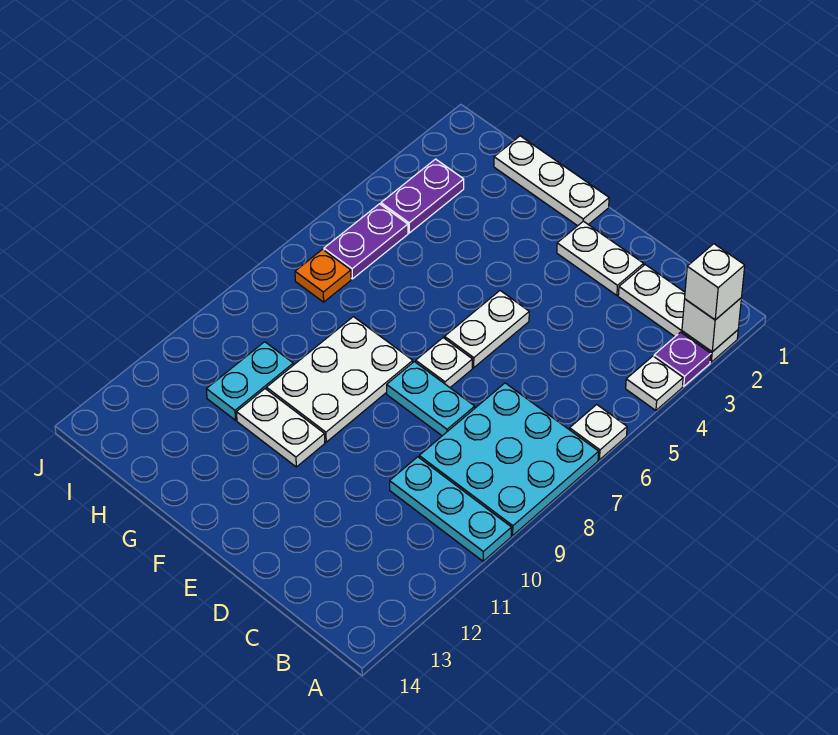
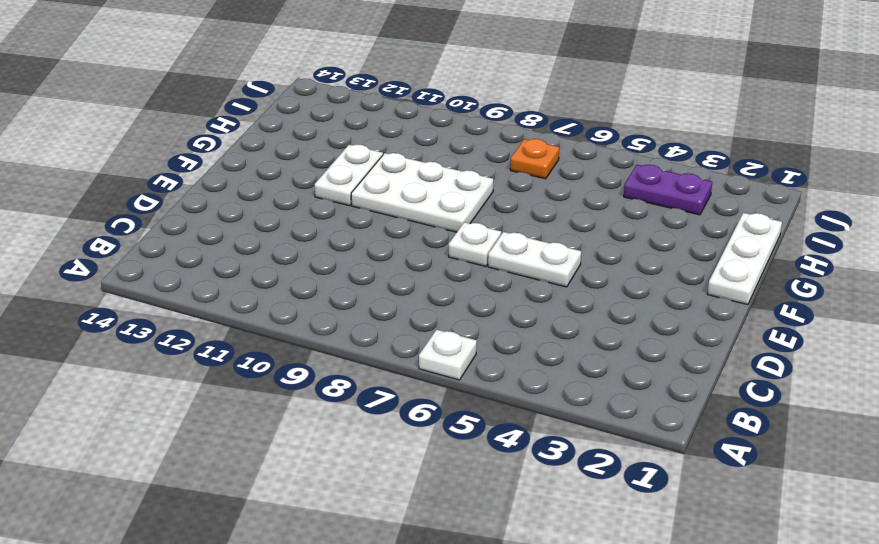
none -> white plate A2:C2 level 1
none -> purple plate A3 level 1
none -> white plate A4 level 1

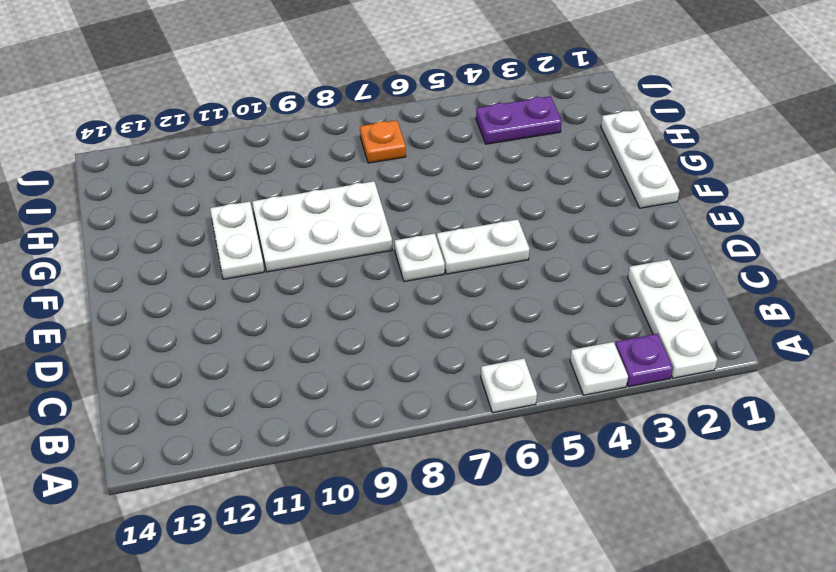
none -> cyan plate A7:C9 level 1
none -> cyan plate A10:C10 level 1
none -> white plate D2:E2 level 1

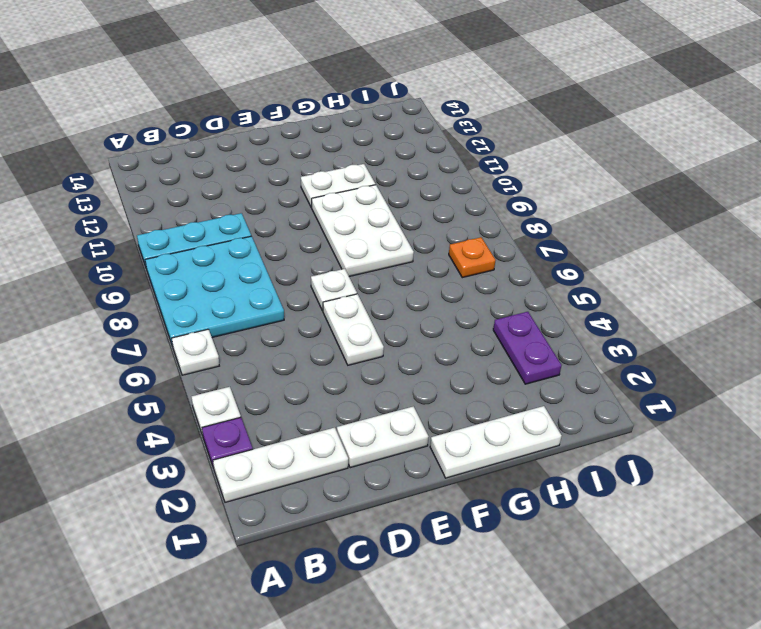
none -> cyan plate D8:E8 level 1
none -> cyan plate H10:H11 level 1
none -> purple plate I5:I6 level 1

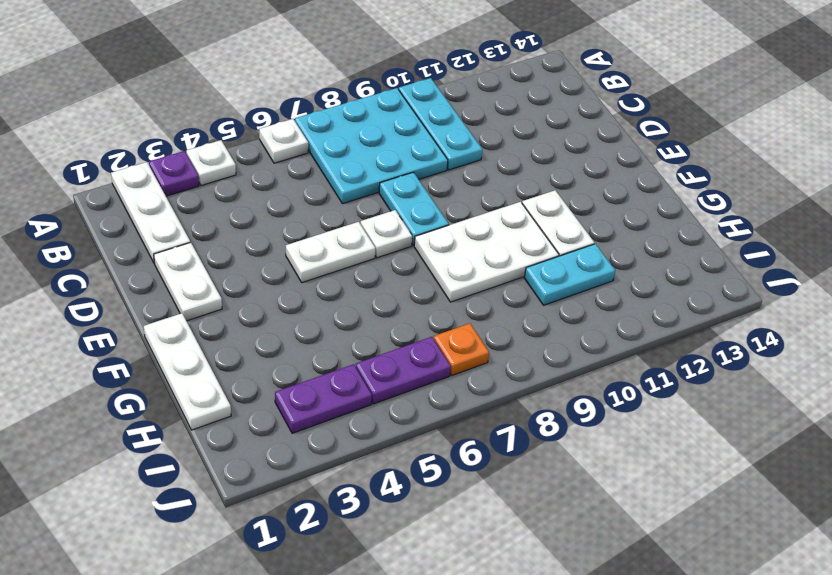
none -> white brick A2 level 2
none -> white brick A2 level 3

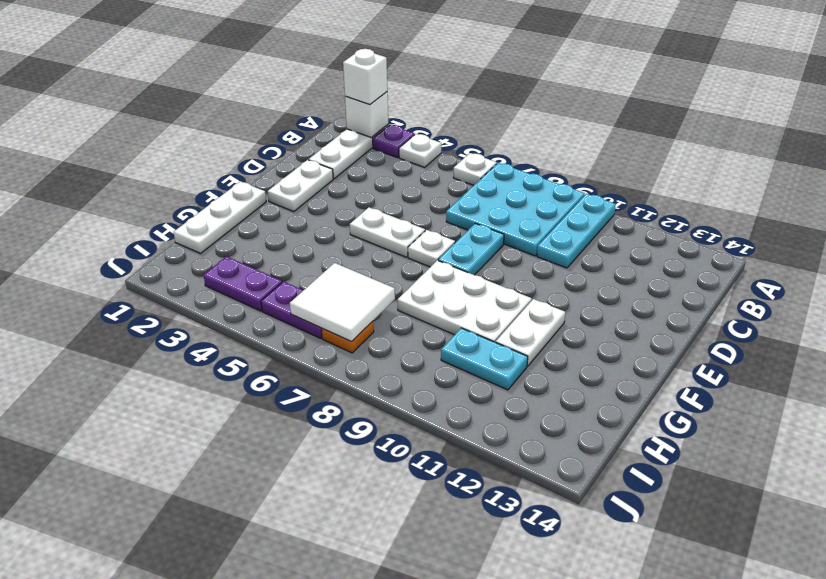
white tile H6:I7 level 2 -> none

